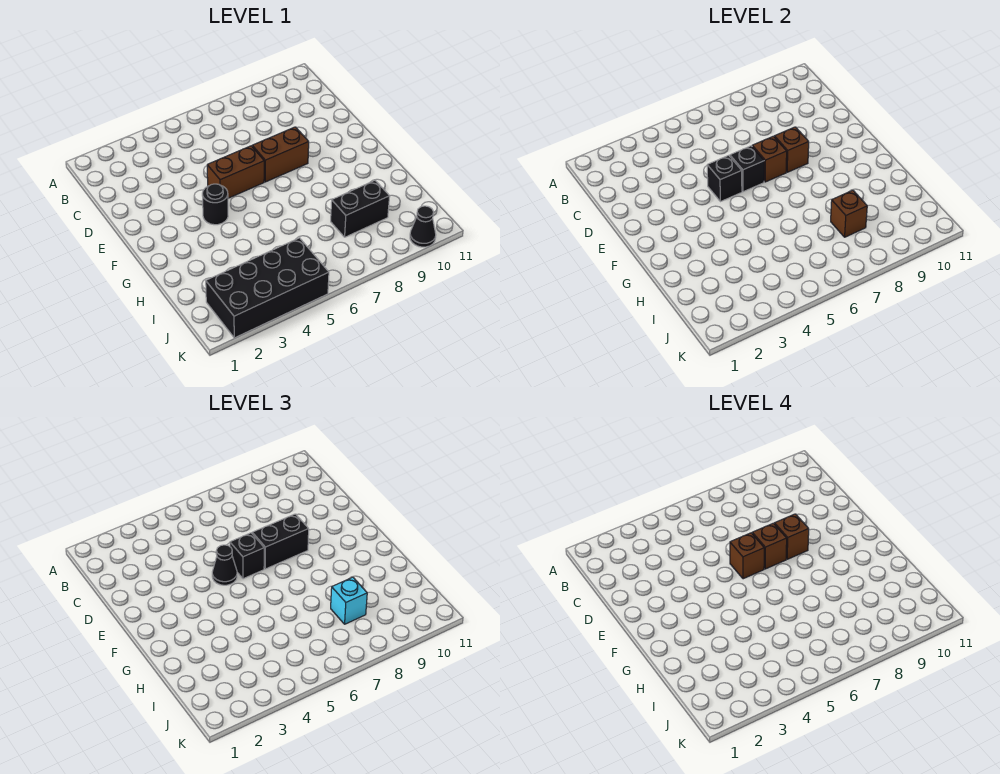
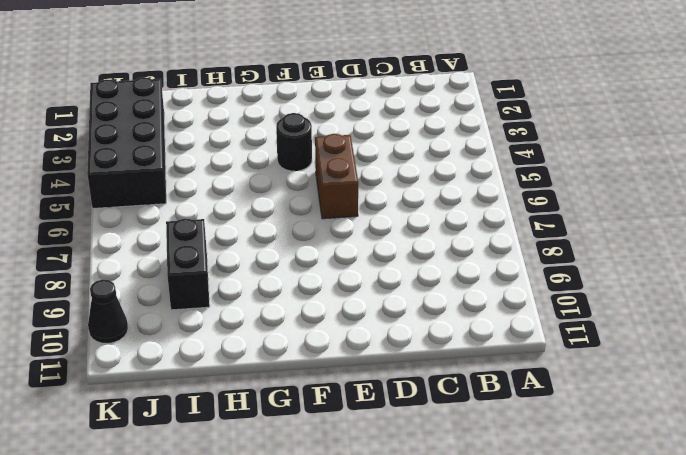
none -> brown brick E7:E8 level 1
none -> black brick E5 level 2
none -> black brick E6 level 2

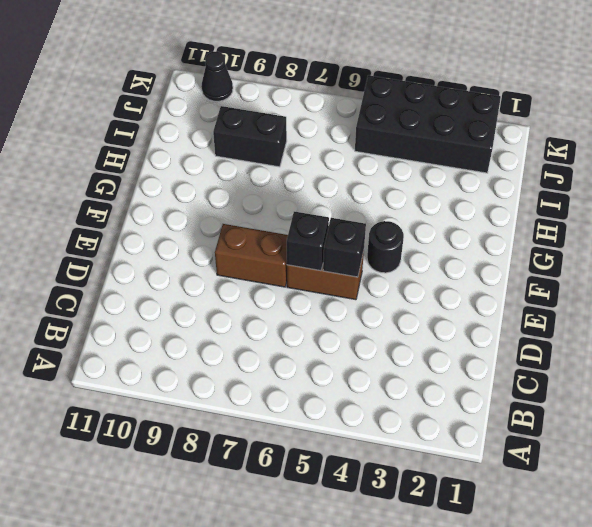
none -> brown brick E7 level 2
none -> brown brick E8 level 2
none -> brown brick I8 level 2

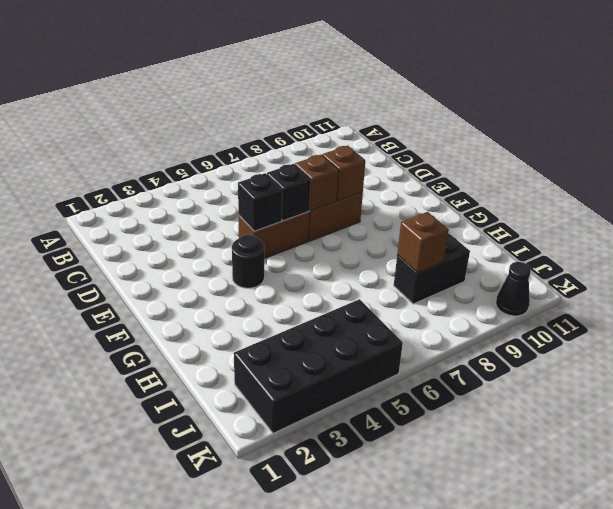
none -> black cone E5 level 3
none -> black brick E6 level 3
none -> black brick E7:E8 level 3

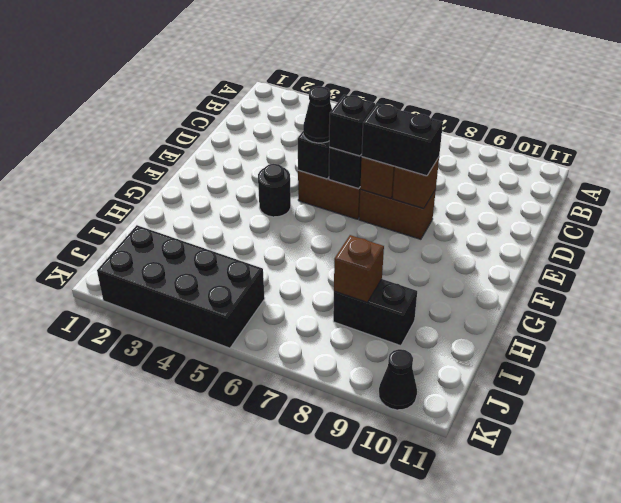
none -> cyan brick I8 level 3
none -> brown brick E6 level 4
none -> brown brick E7 level 4

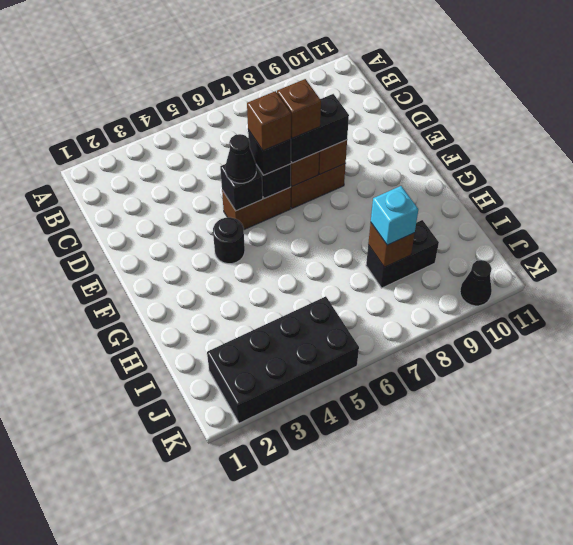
none -> brown brick E8 level 4

